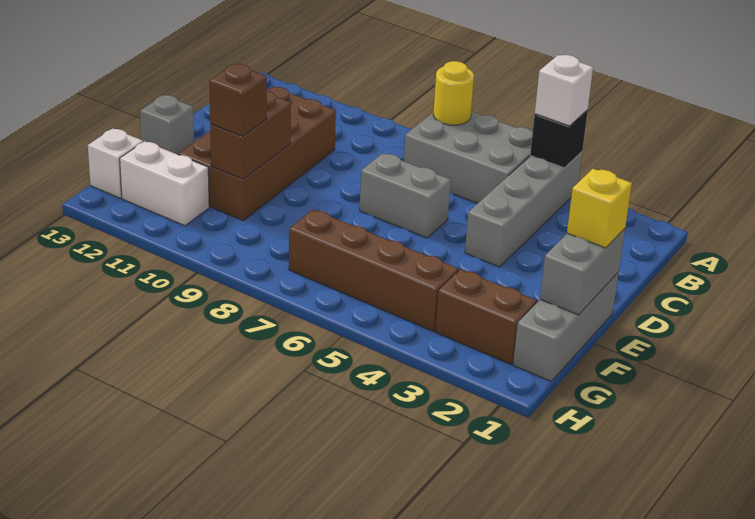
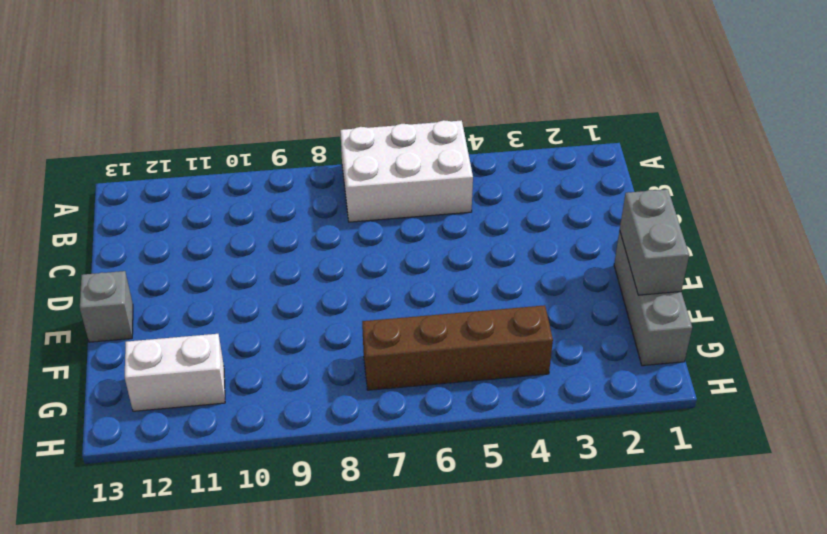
white brick A5:B7 level 1 -> grey brick A5:B7 level 1
none -> grey brick A4:D4 level 1
none -> brown brick C10:F11 level 1
none -> grey brick D6:D7 level 1

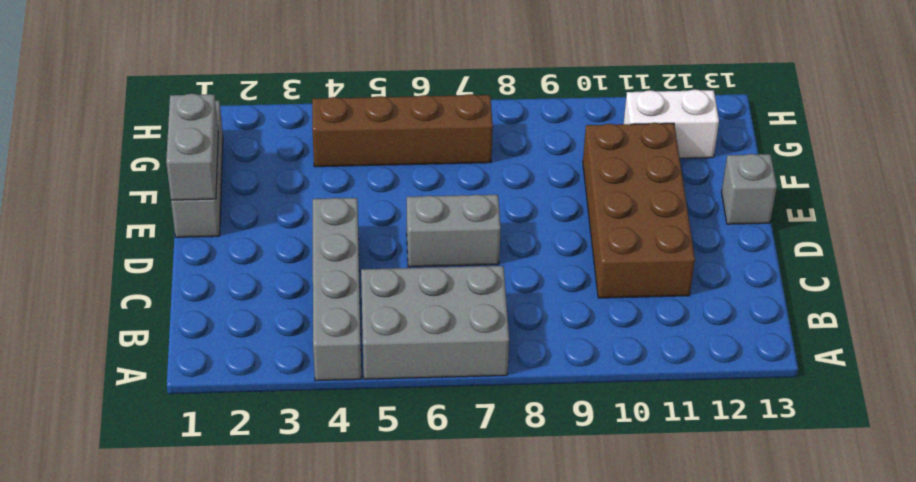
none -> brown brick G2:G3 level 1
none -> white brick G13 level 1
none -> black brick A4 level 2

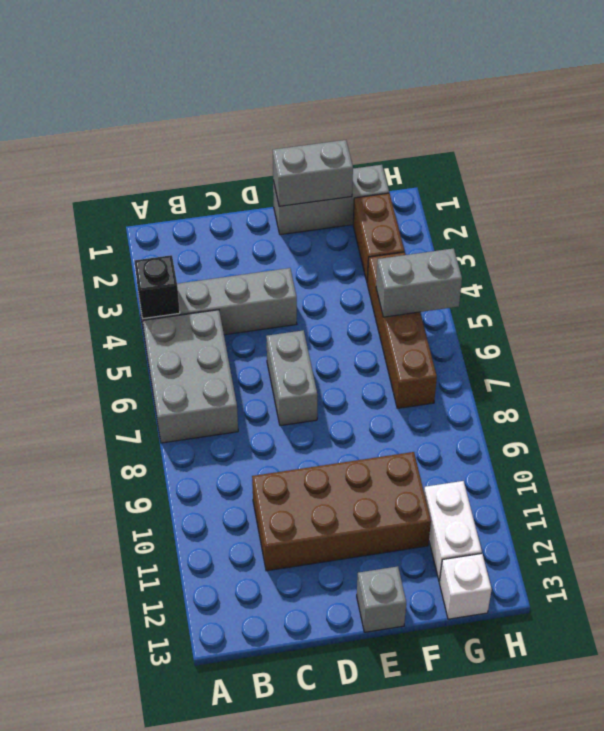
grey brick G5:H5 level 2 -> none
none -> yellow round brick A7 level 2
none -> brown brick E10:F10 level 2
none -> white brick A4 level 3

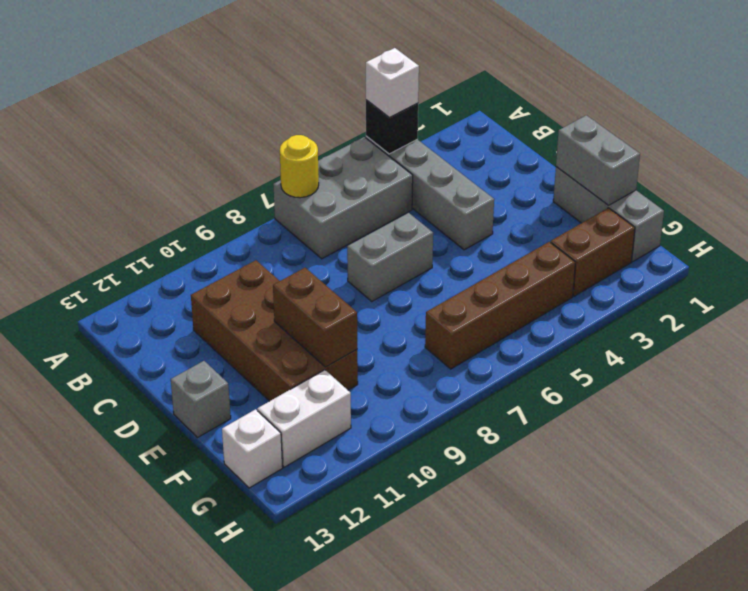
none -> yellow brick E1 level 3
none -> brown brick F10 level 3

